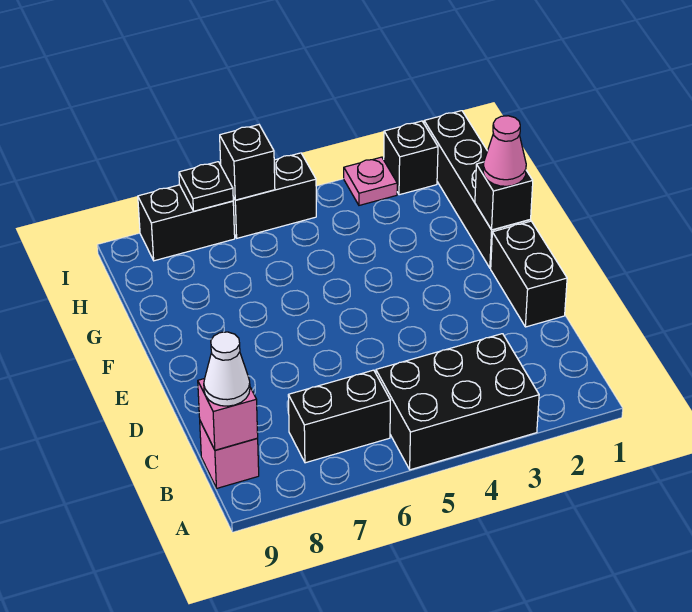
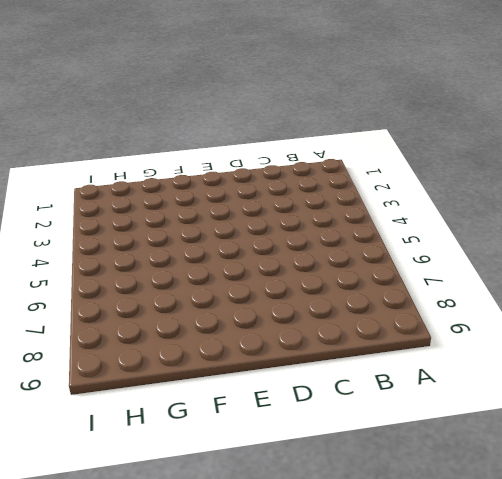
none -> black brick A3:B5 level 1
none -> black brick B6:B7 level 1
none -> pink brick B9 level 1

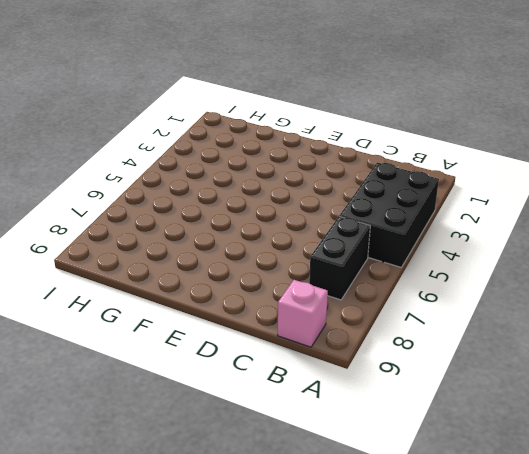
none -> black brick D1:E1 level 1
none -> black brick F1:I1 level 1
none -> black brick I2 level 1

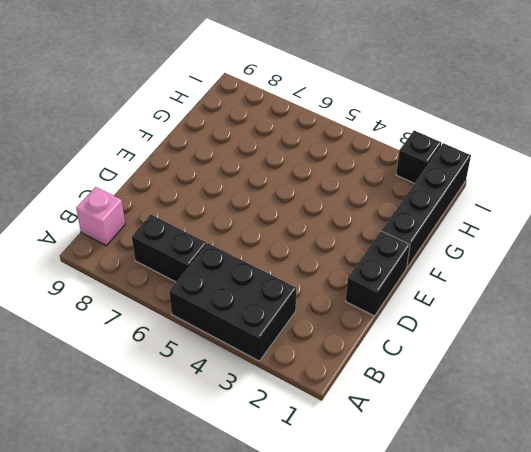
none -> pink plate I3 level 1
none -> black brick I5:I6 level 1
none -> black brick I7:I8 level 1

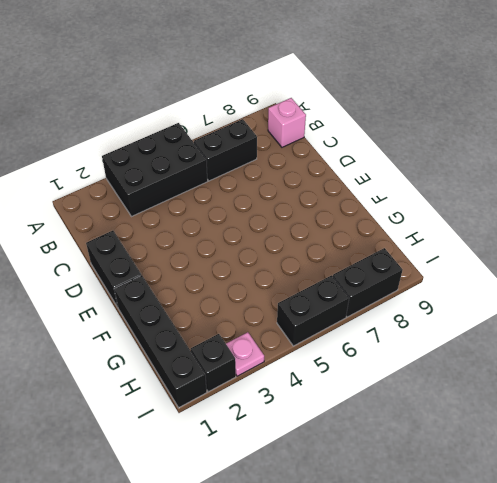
none -> pink brick B9 level 2
none -> black brick F1 level 2
none -> black brick I6 level 2

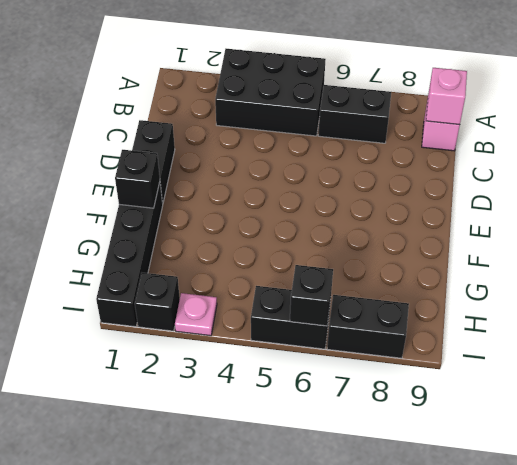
none -> black plate I7 level 2
none -> white cone B9 level 3
none -> pink cone F1 level 3

